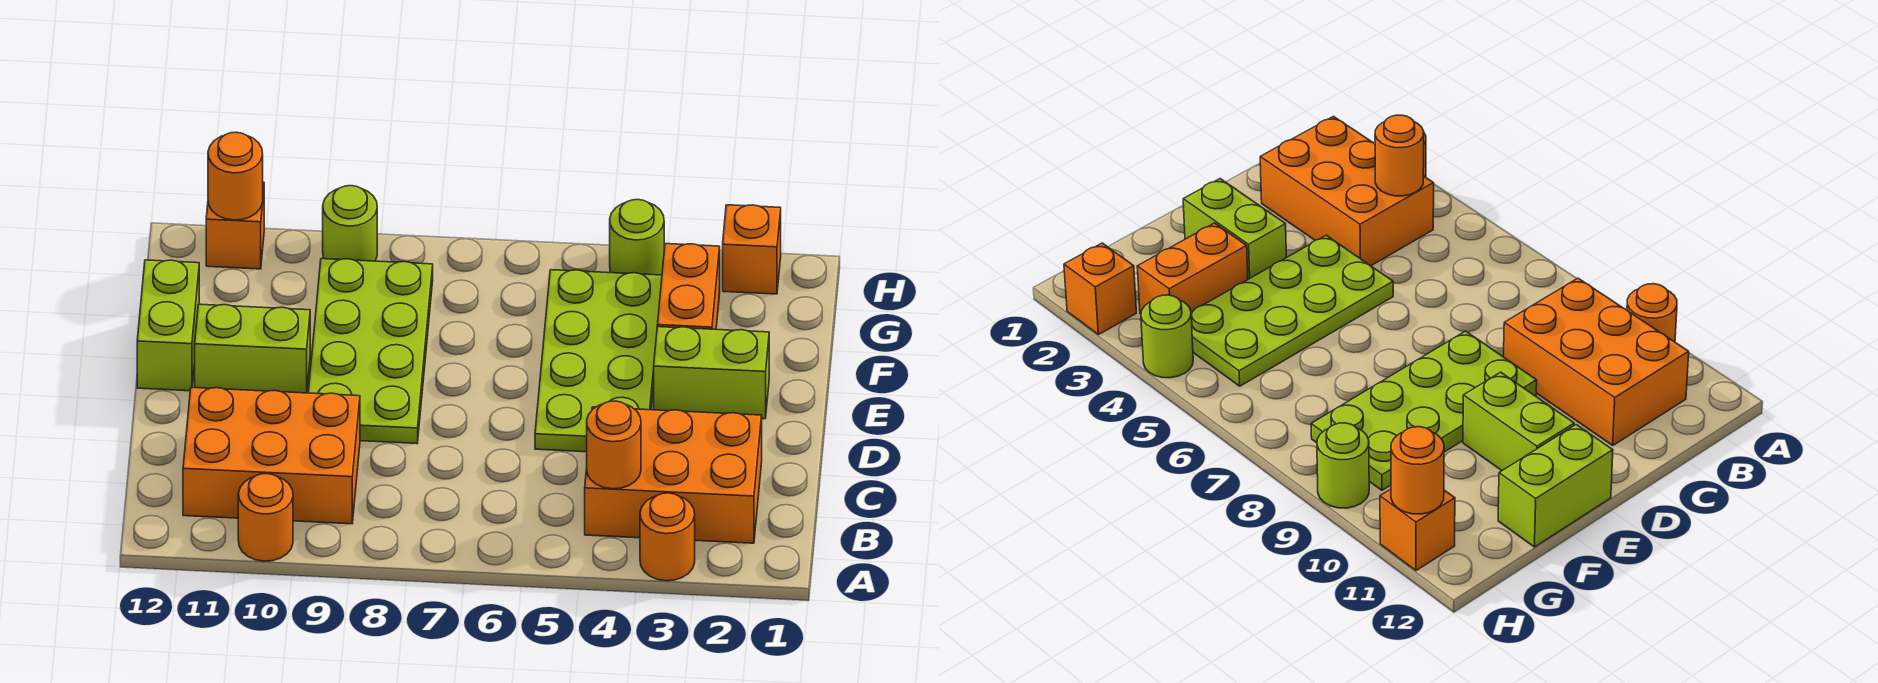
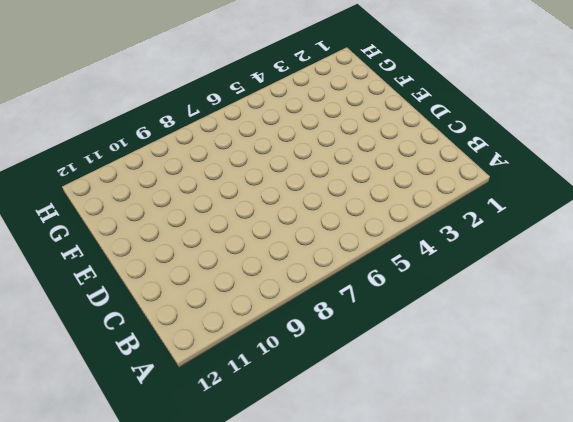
none -> orange round brick A3 level 1
none -> orange round brick A10 level 1
none -> orange brick B2:C4 level 1

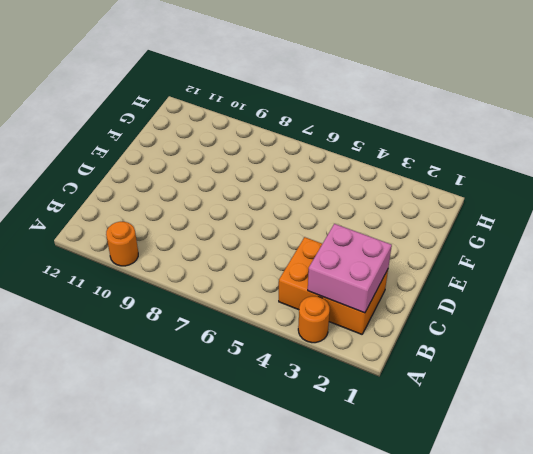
pink brick B2:C3 level 2 -> none
none -> orange brick B9:C11 level 1
none -> lime plate D4:G5 level 1
none -> lime plate D8:G9 level 1

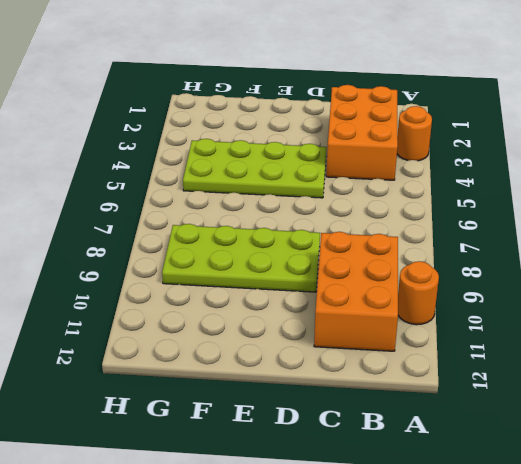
none -> lime brick E2:E3 level 1
none -> lime brick E10:E11 level 1
none -> lime brick E12:F12 level 1

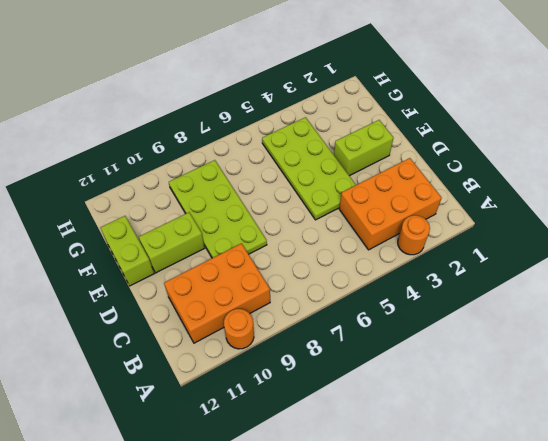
none -> orange brick F3:G3 level 1
none -> orange brick H2 level 1
none -> lime round brick H4 level 1

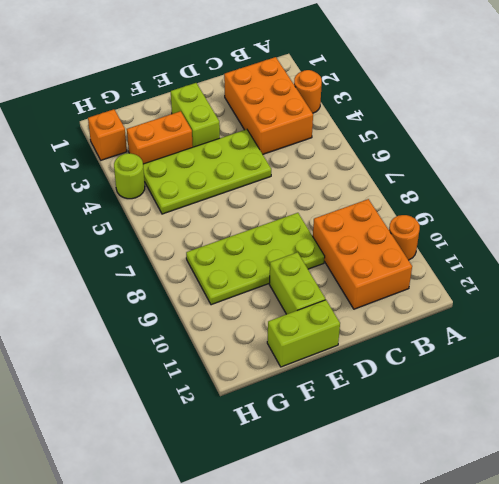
none -> lime round brick H9 level 1
none -> orange brick H11 level 1
none -> orange round brick B4 level 2

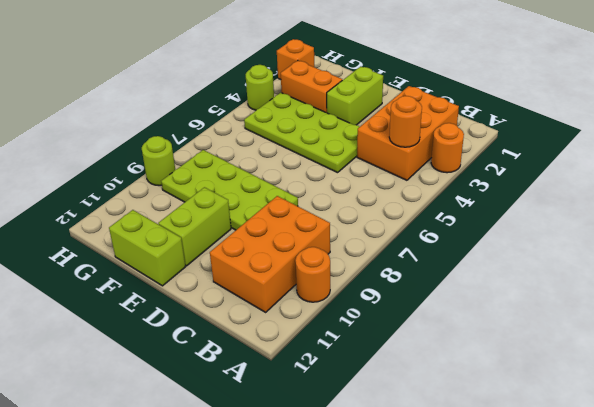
none -> orange brick H11 level 1
none -> orange round brick H11 level 2

